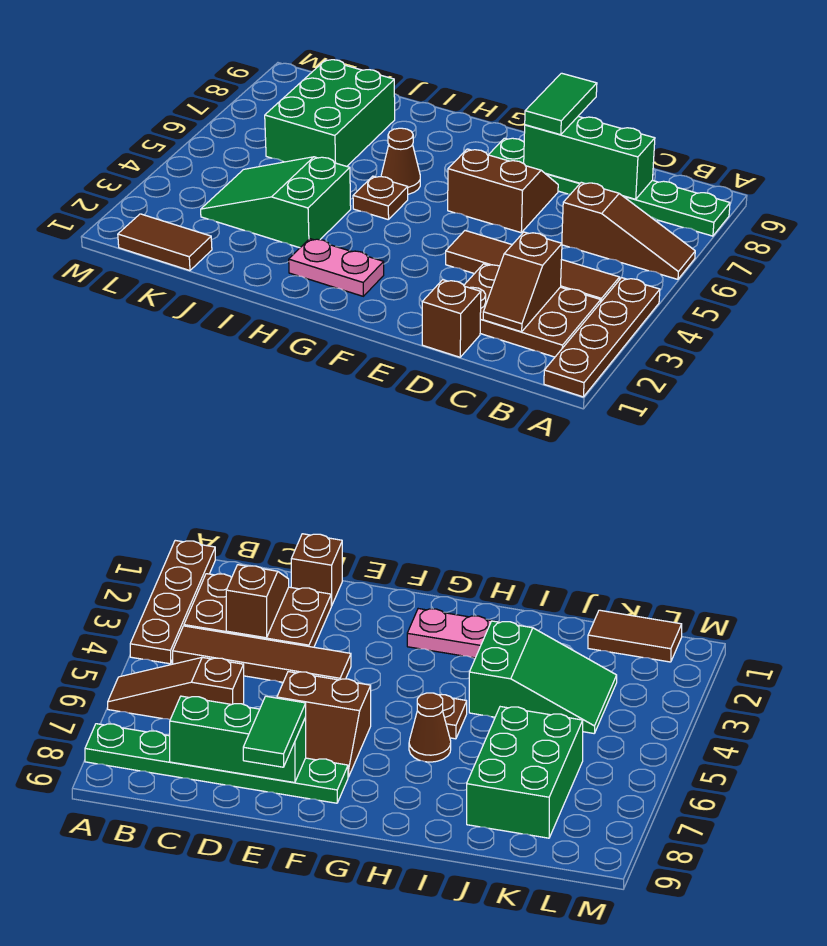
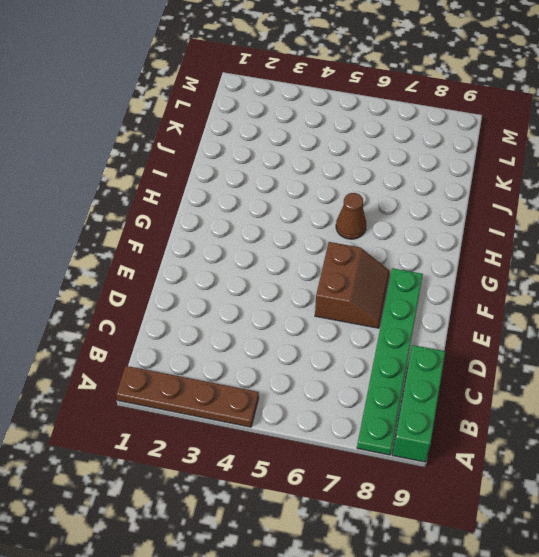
green brick A9:C9 level 1 -> green brick C8:E8 level 2
none -> brown slope A6:C6 level 1 top C
none -> brown plate B2:D3 level 1
none -> brown tile B4:E4 level 1

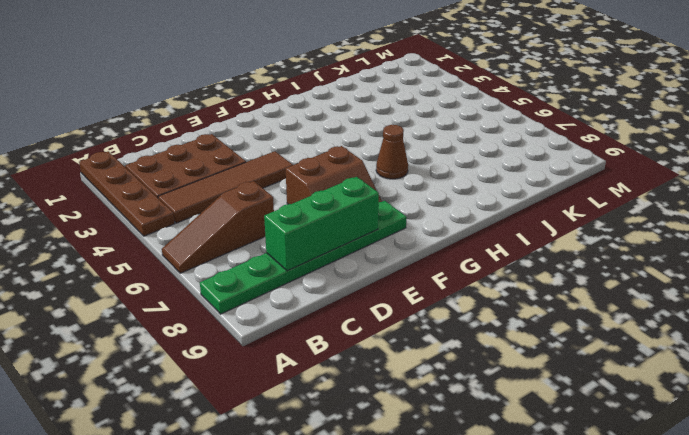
none -> brown brick D1 level 1
none -> pink plate G2:H2 level 1
none -> brown plate H5 level 1

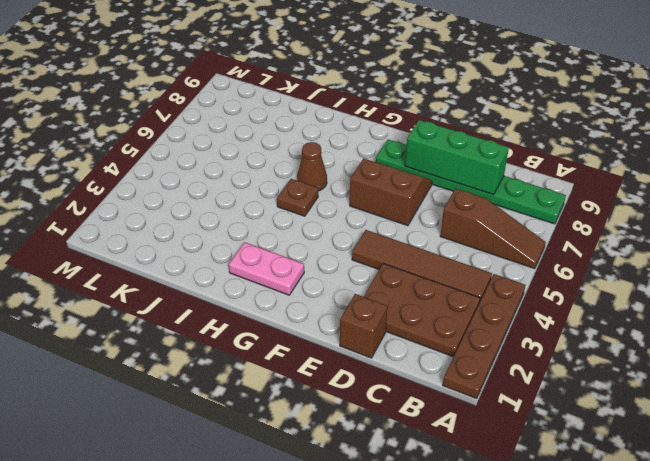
none -> green slope I3:K4 level 1 top I
none -> green brick J6:K8 level 1
none -> brown tile K1:L1 level 1

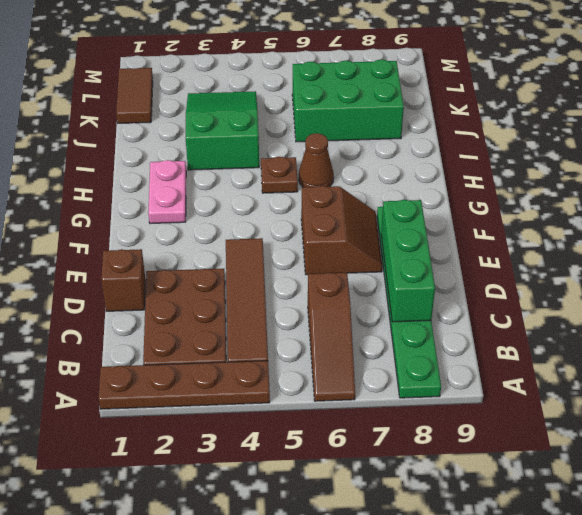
none -> brown slope C2:C3 level 2 top 3
none -> green tile E8:E9 level 3

